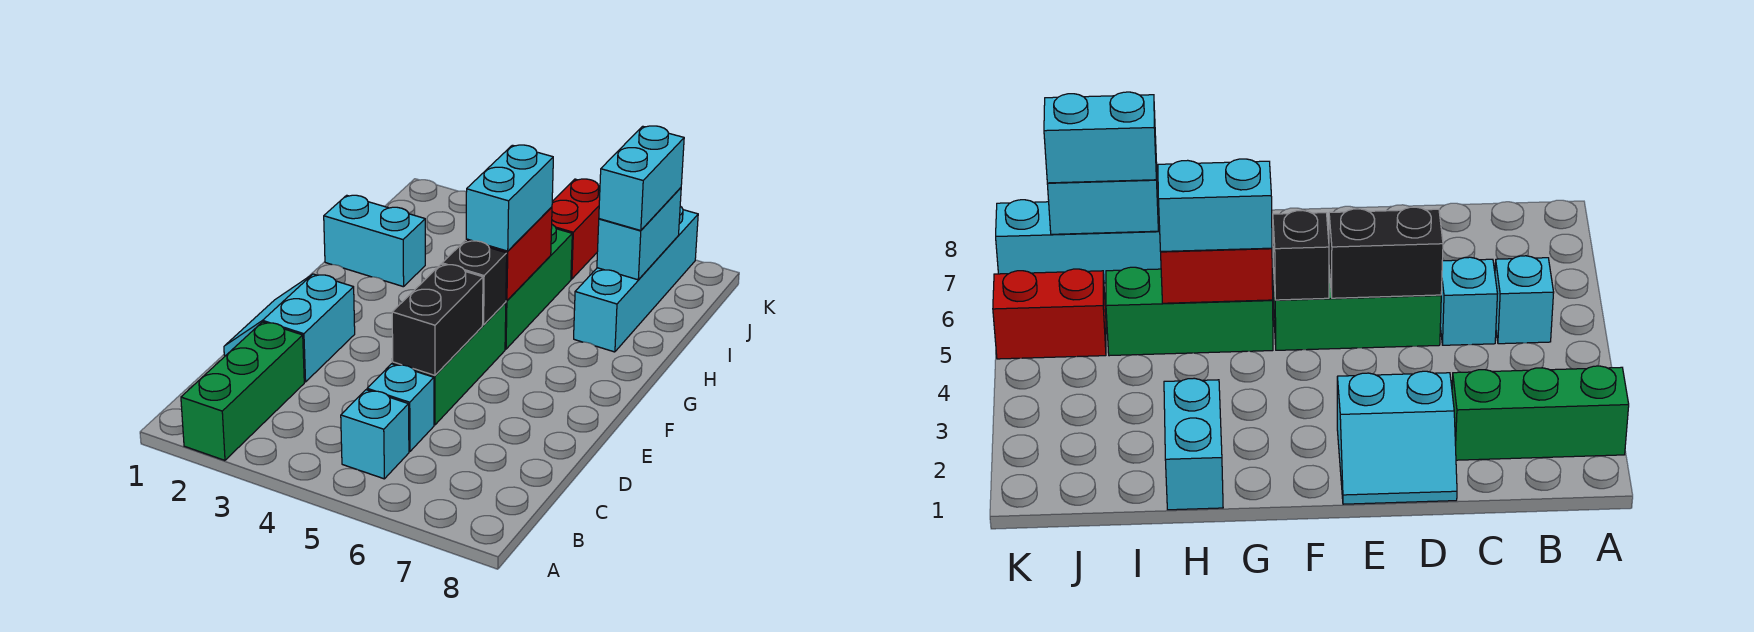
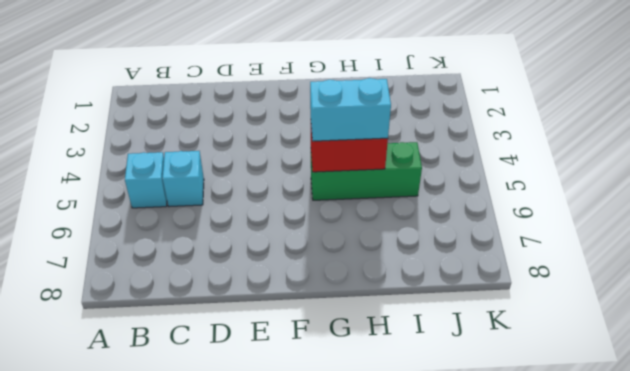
none -> green brick A2:C2 level 1
none -> cyan slope D1:E2 level 1 top 2
none -> green brick D5:F5 level 1

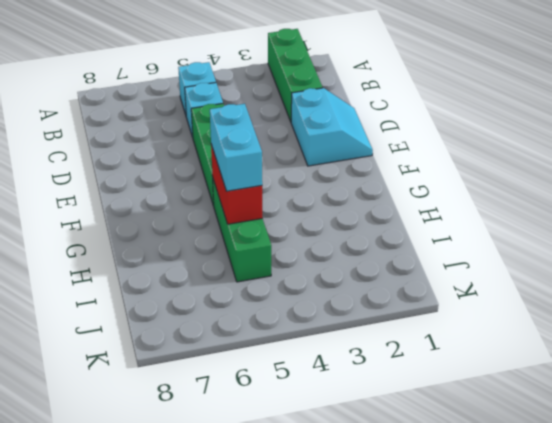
none -> cyan brick H1:H2 level 1
none -> cyan brick H7:K7 level 1
none -> red brick J5:K5 level 1

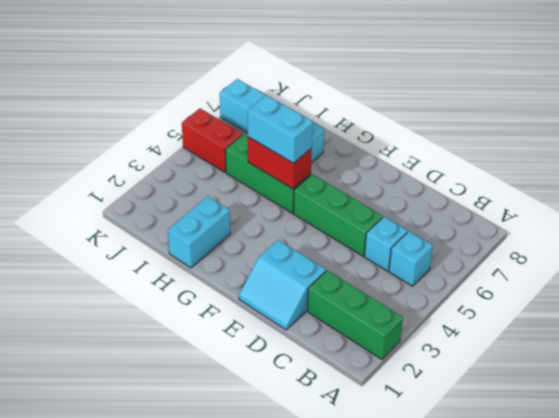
none -> black brick D5:E5 level 2
none -> black brick F5 level 2
none -> cyan brick I7:J7 level 2

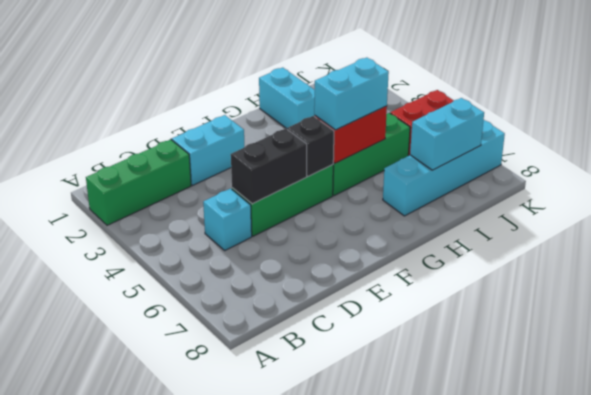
none -> cyan brick B5 level 1
none -> cyan brick I7:J7 level 3

